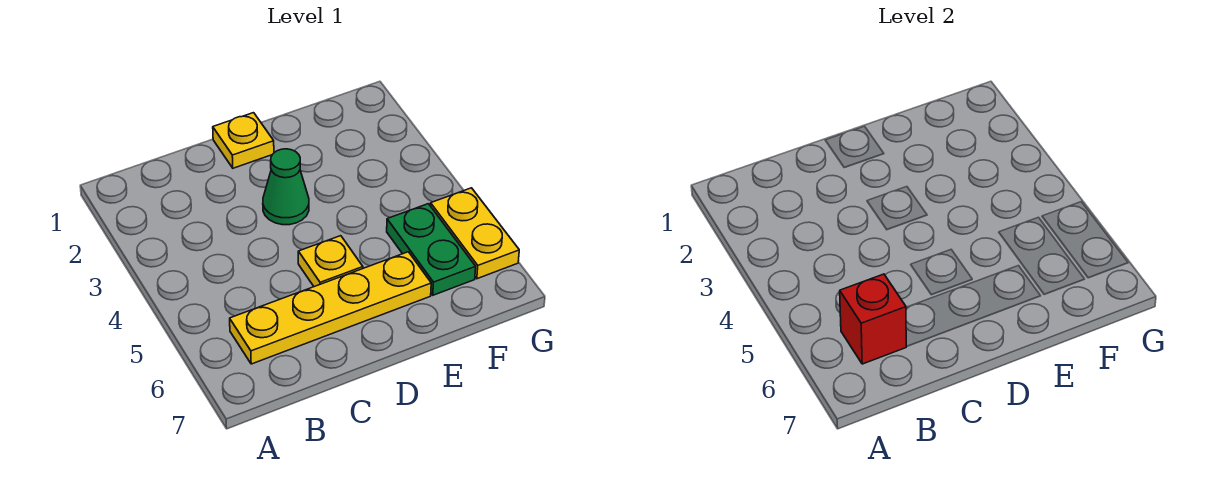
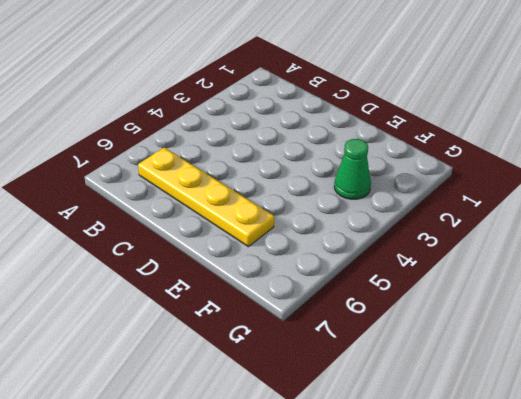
green cone F3 level 1 -> green cone D3 level 1
none -> yellow plate D1 level 1
none -> yellow plate D5 level 1

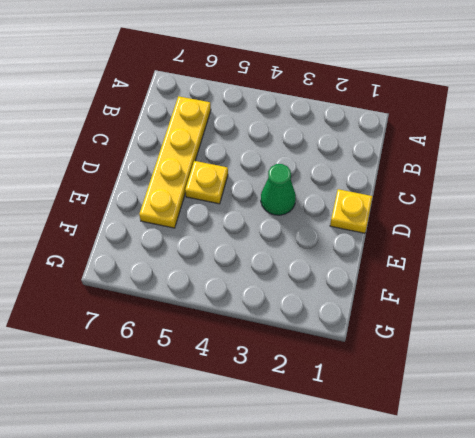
none -> green plate F5:F6 level 1
none -> yellow plate G5:G6 level 1

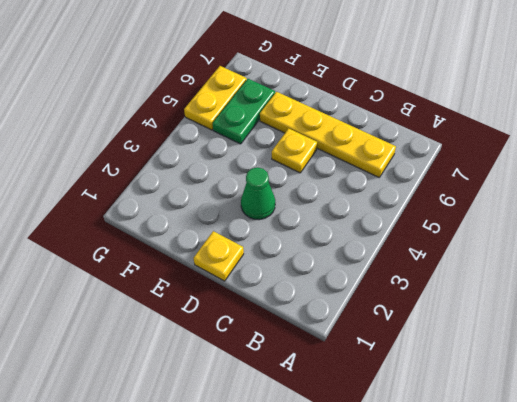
none -> red brick B6 level 2

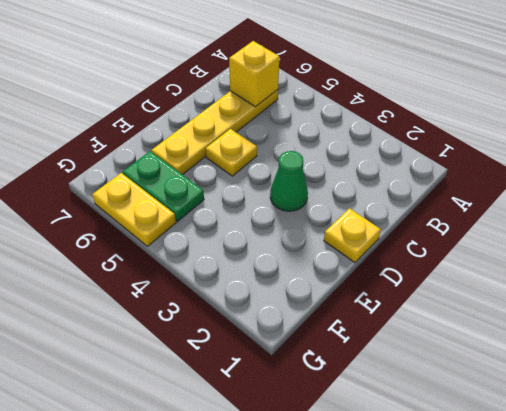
yellow brick B6 level 2 -> red brick B6 level 2

